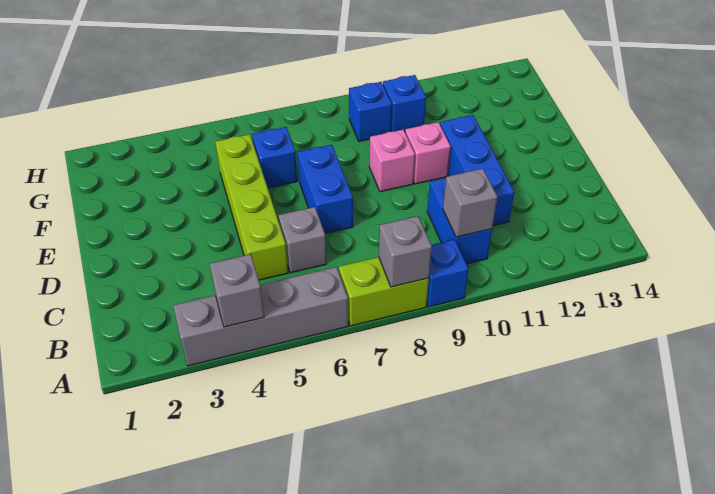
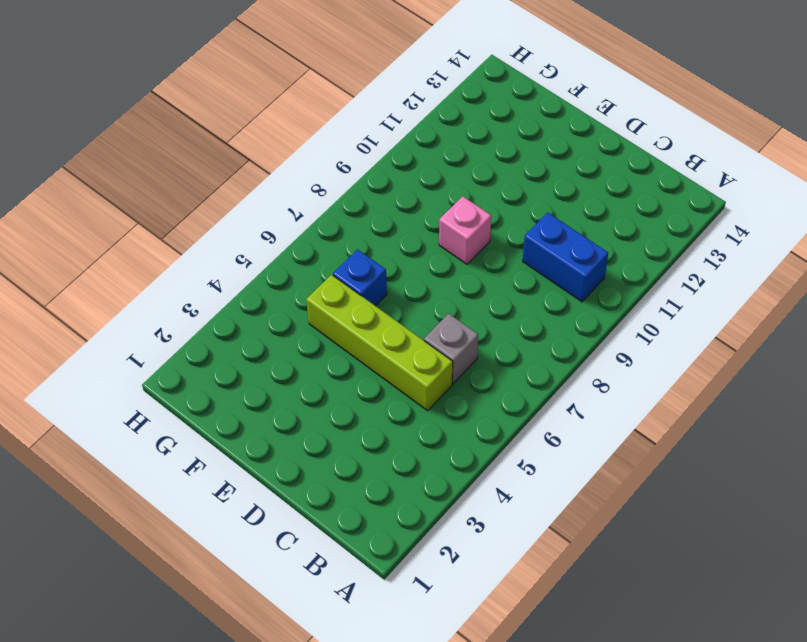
none -> grey brick A3:A6 level 1
none -> lime brick A7:A8 level 1
none -> blue brick A9 level 1

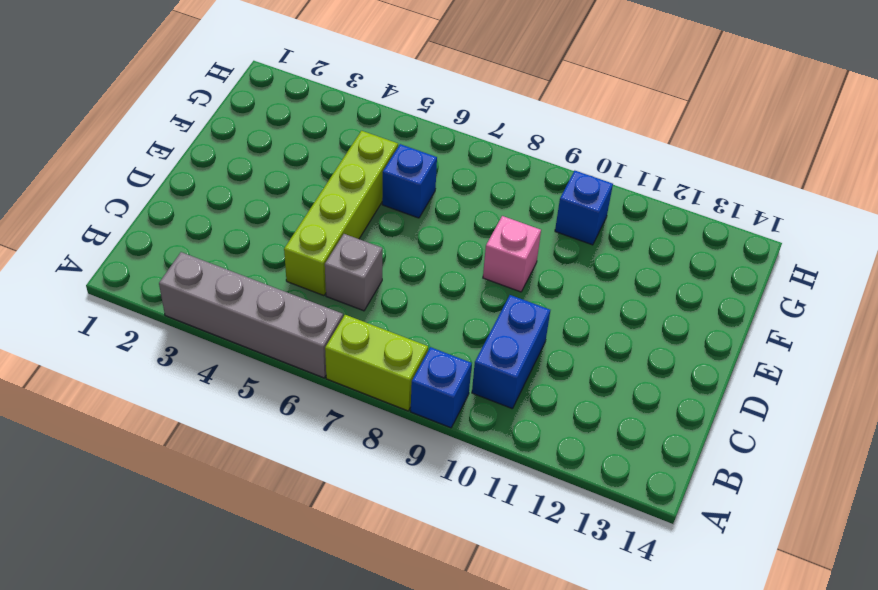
none -> blue brick C11:E11 level 1
none -> blue brick D7:E7 level 1
none -> pink brick E10 level 1

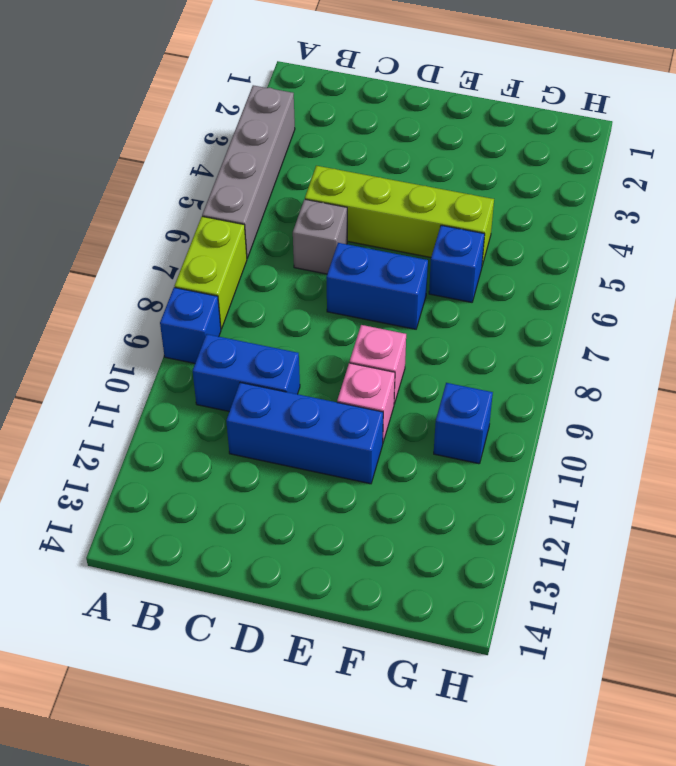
none -> blue brick G9 level 1
none -> grey brick A4 level 2
none -> grey brick A8 level 2

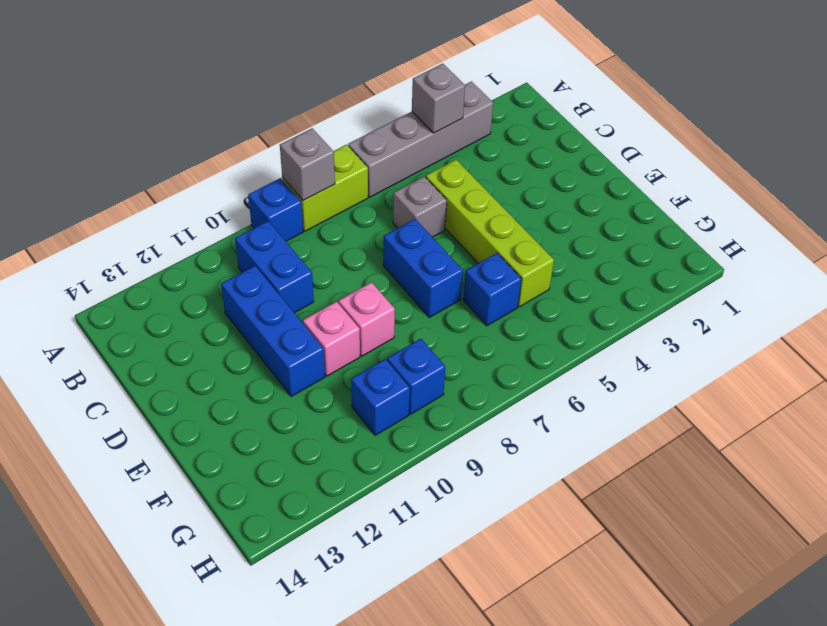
none -> grey brick B10 level 2

